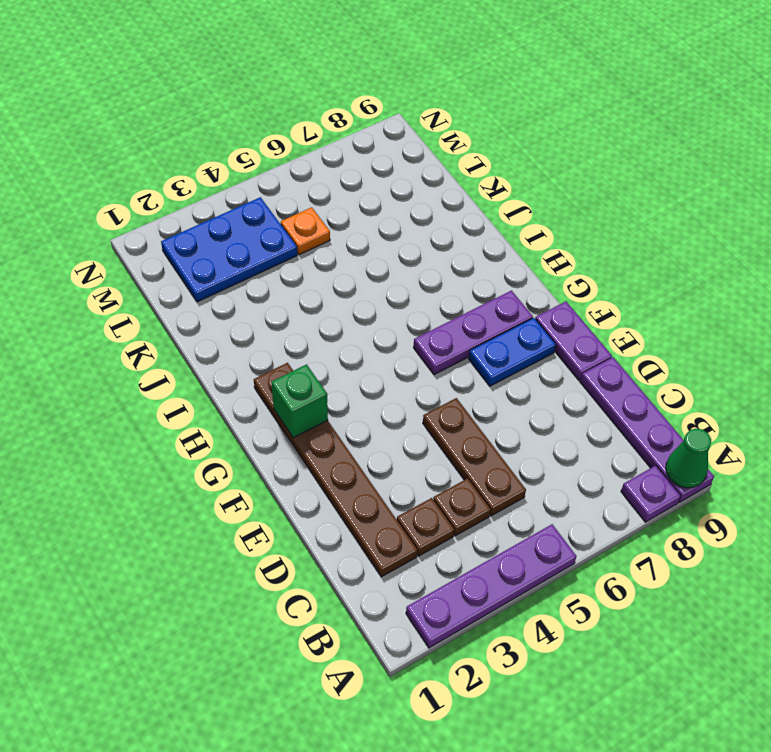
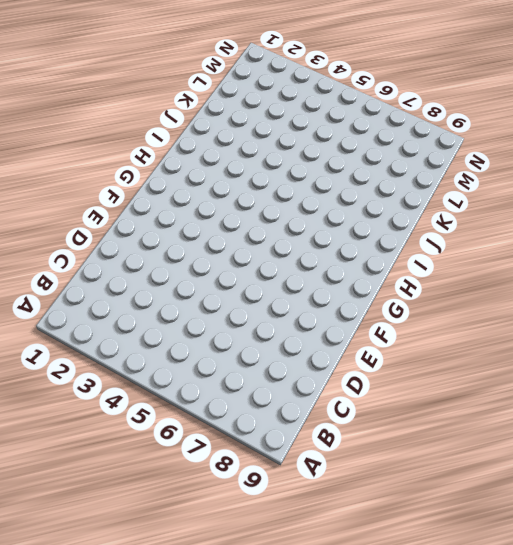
none -> purple plate A2:A5 level 1
none -> purple plate A8 level 1
none -> purple plate A9:D9 level 1

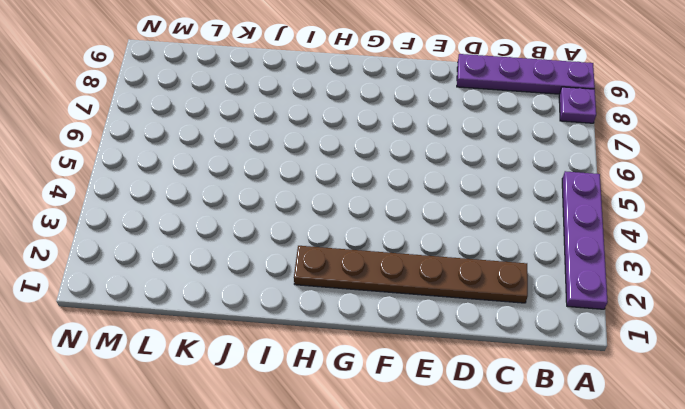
none -> brown plate C3 level 1
none -> brown plate C4 level 1
none -> brown plate C5:E5 level 1

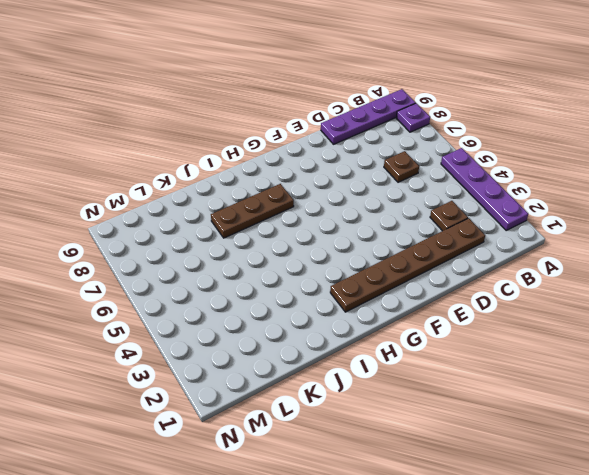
brown plate C6 level 1 -> brown plate C4 level 1
brown plate H7:J7 level 1 -> brown plate C5:E5 level 1
none -> purple plate E9:F9 level 1
none -> blue plate F7:F8 level 1
none -> purple plate G6:G8 level 1

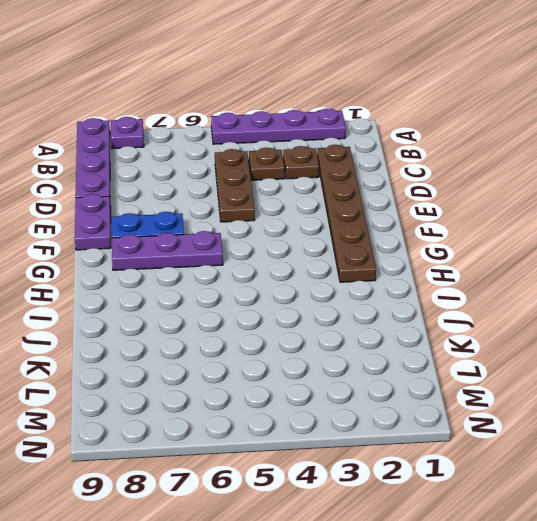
none -> blue plate L2:M4 level 1
none -> orange plate L5 level 1
none -> green cone A9 level 2

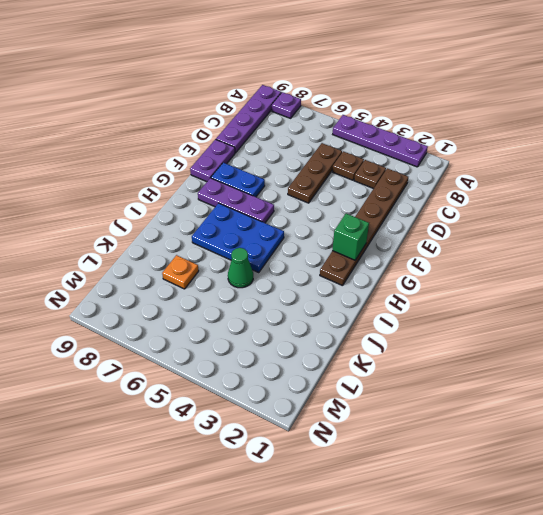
blue plate H5:I7 level 1 -> blue plate L2:M4 level 1
green cone J5 level 1 -> green cone A9 level 2
orange plate K7 level 1 -> orange plate L5 level 1

